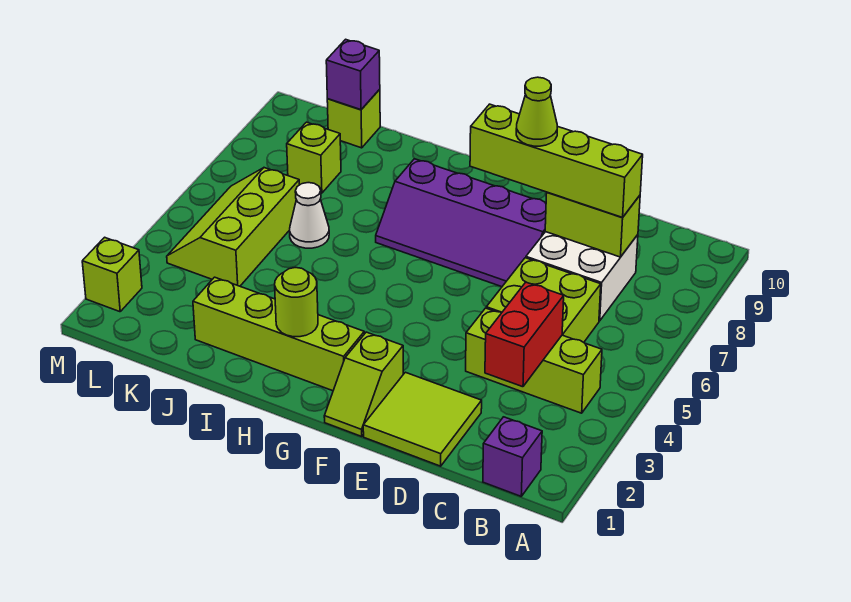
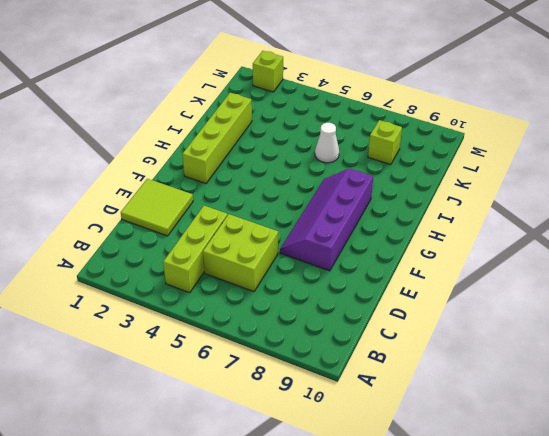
none -> purple brick B1 level 1
none -> white brick C7:D8 level 1
none -> lime slope F1:F2 level 1 top 2

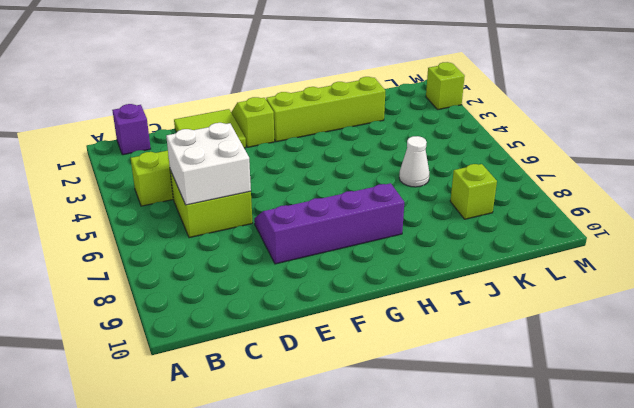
white brick C5:D6 level 2 -> white brick C7:D8 level 1
none -> lime slope K4:L6 level 1 top K
none -> lime brick K10 level 1
none -> red brick C3:C4 level 2

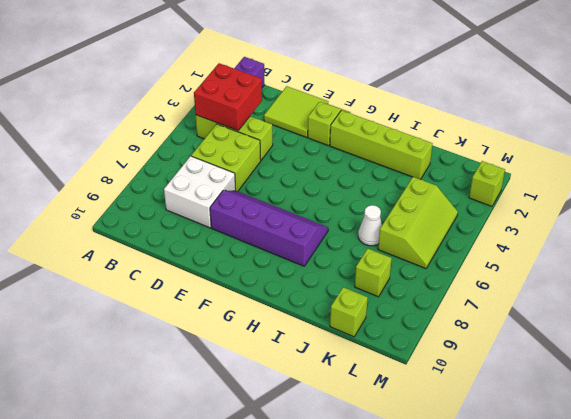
red brick B3:C4 level 2 -> red brick C3:C4 level 2
none -> lime brick C8:D8 level 2
none -> lime round brick H2 level 2
none -> purple brick K10 level 2

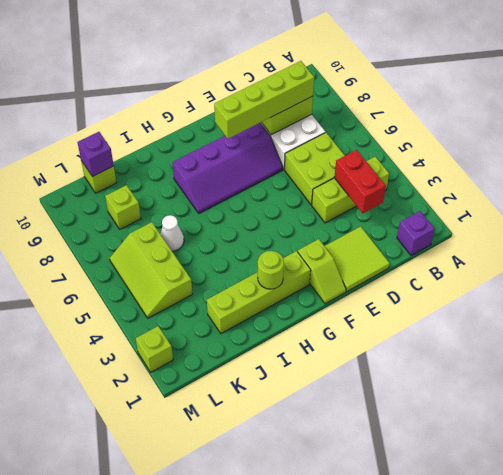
none -> lime cone E8 level 4

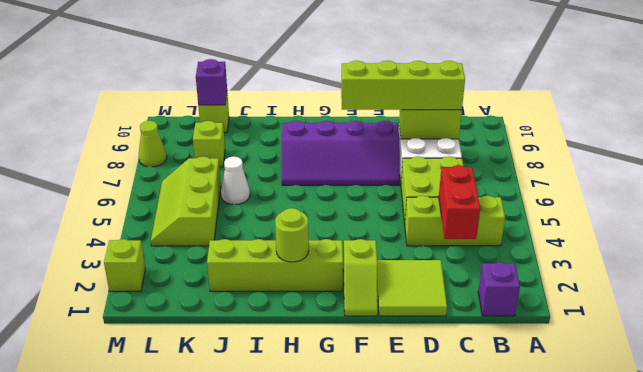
lime cone M8 level 1 -> lime cone E8 level 4

